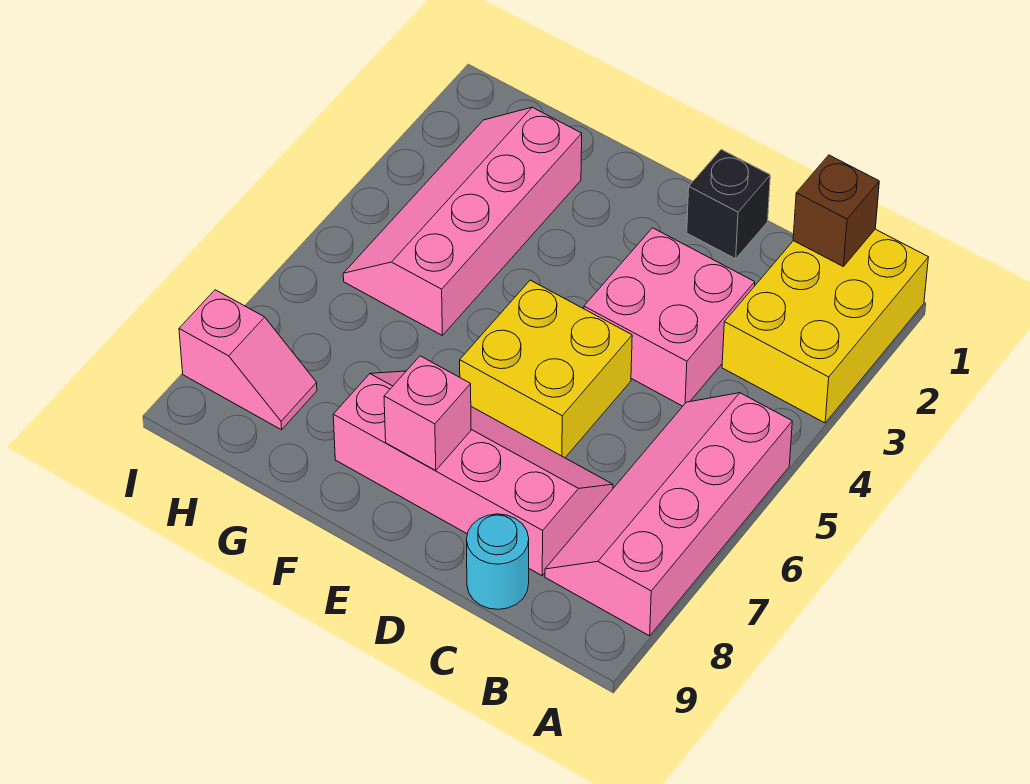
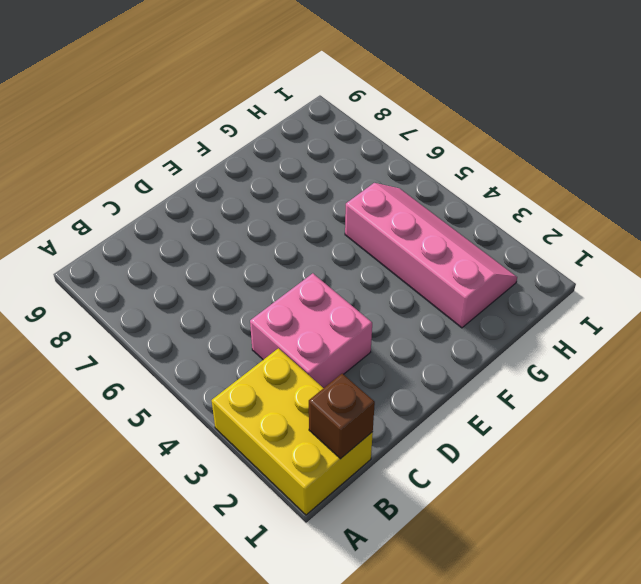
none -> pink slope A5:B8 level 1 top A
none -> pink slope C7:F8 level 1 top 8

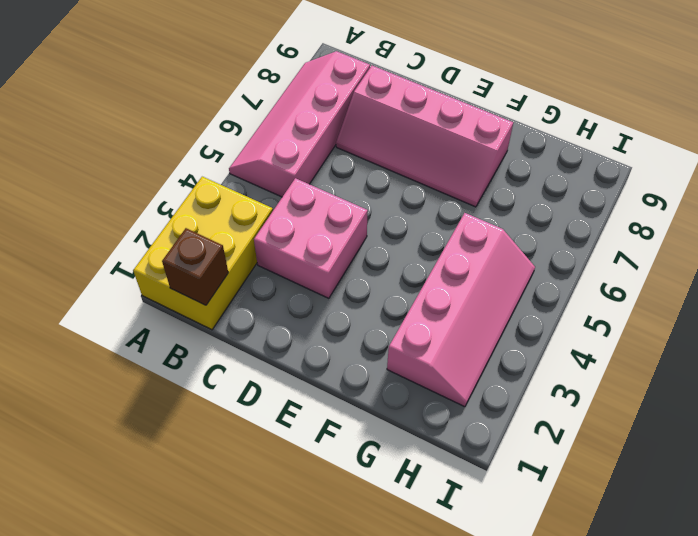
pink slope A5:B8 level 1 top B -> pink slope A5:B8 level 1 top A
none -> cyan round brick C9 level 1
none -> black brick D1 level 1

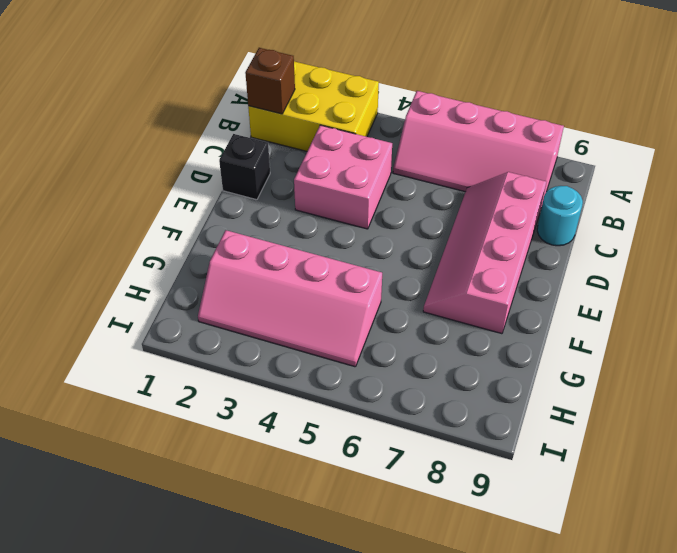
none -> yellow brick D5:E6 level 1
none -> pink slope H8:I8 level 1 top I

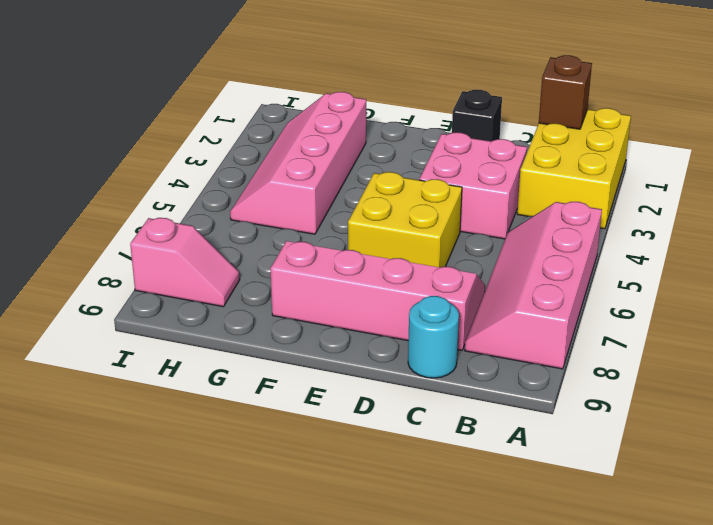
none -> pink brick E8 level 2

